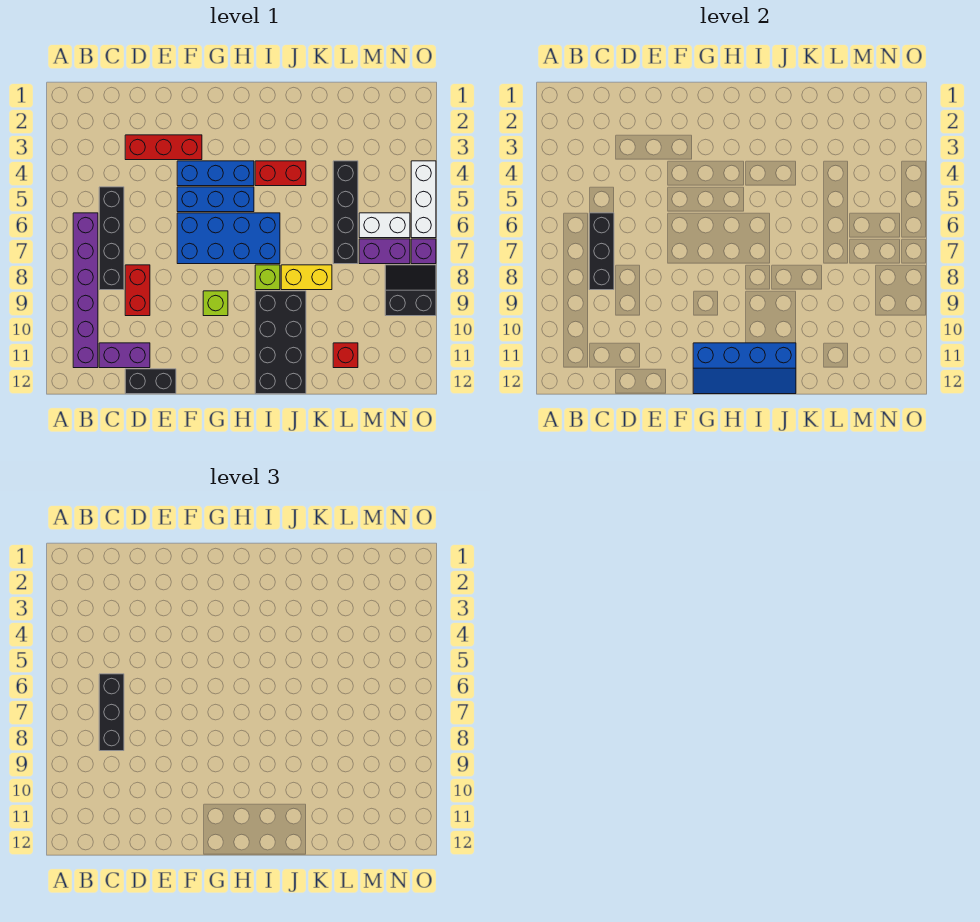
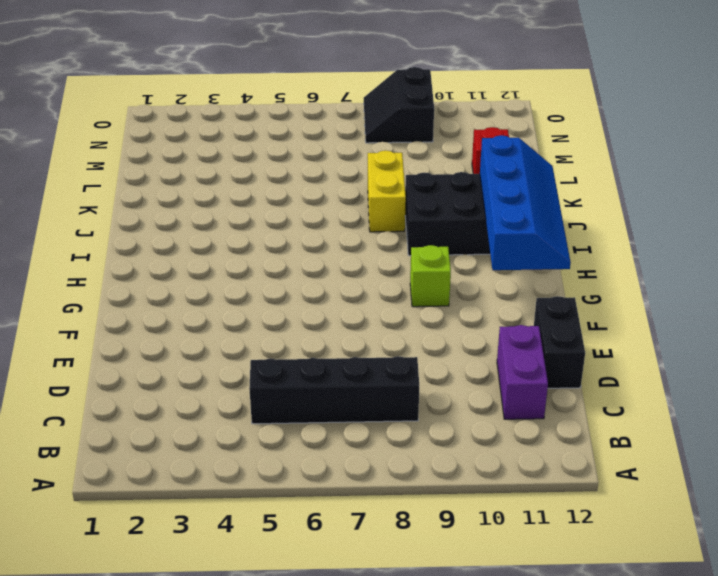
none -> purple brick B6:B11 level 1
none -> red brick D3:F3 level 1
none -> red brick D8:D9 level 1

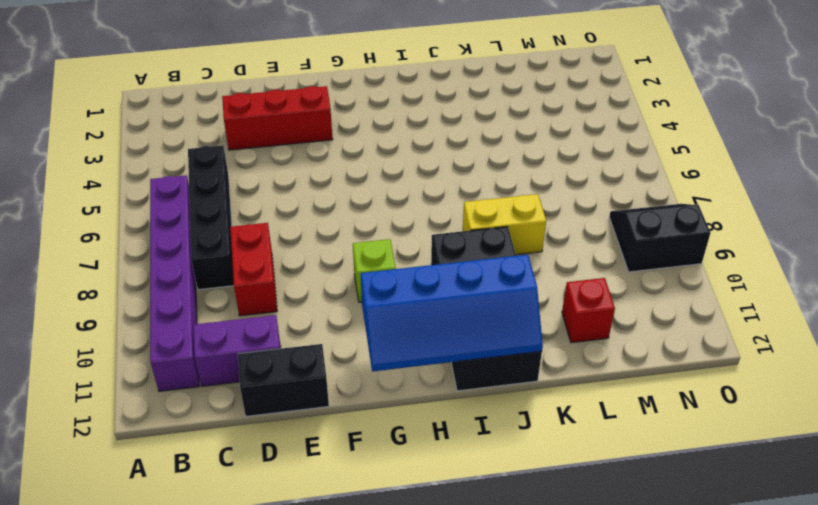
none -> blue brick F4:H4 level 1
none -> blue brick F5:H5 level 1
none -> blue brick F6:I7 level 1

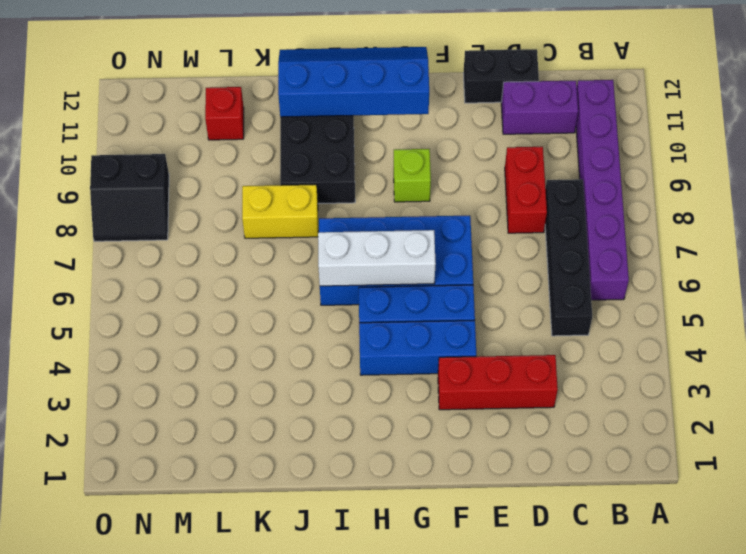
white brick G6:I6 level 2 -> white brick O4:O6 level 1
none -> red brick I4:J4 level 1
none -> lime brick I8 level 1
none -> black brick L4:L7 level 1

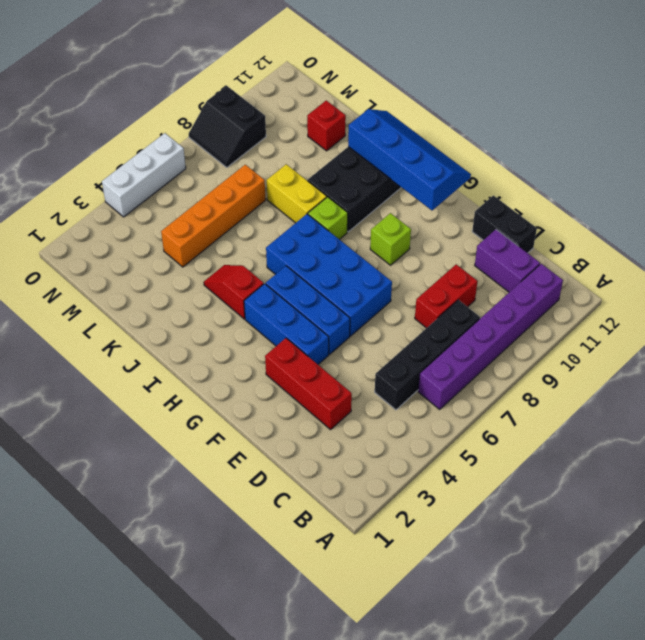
red slope I4:J4 level 1 top I -> red brick I4:J4 level 1
orange brick L4:L7 level 1 -> black brick L4:L7 level 1
none -> white brick M6:N6 level 1
none -> purple brick M7:N7 level 1
none -> purple brick O7 level 1

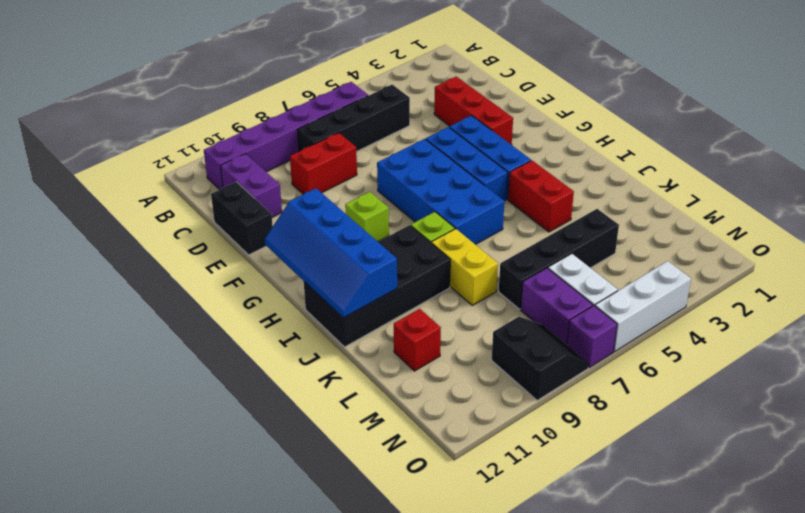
none -> black brick C6:C8 level 2
none -> black brick C6:C8 level 3

